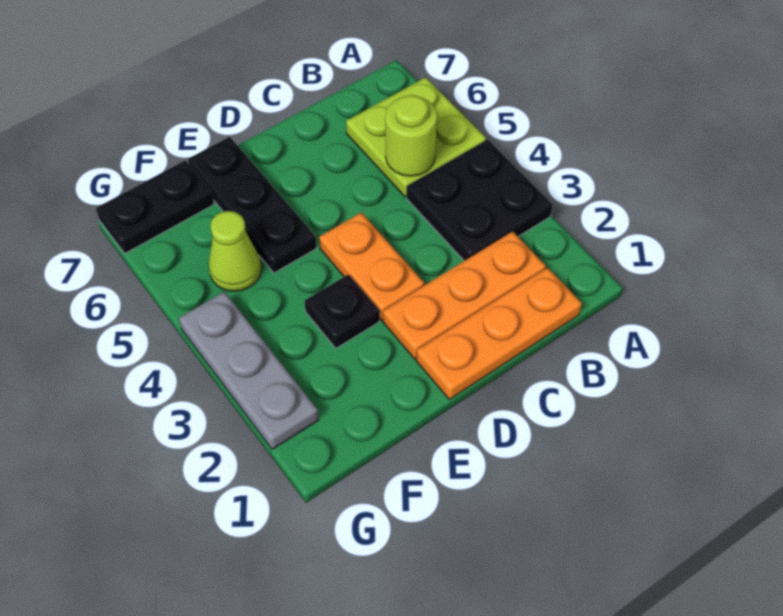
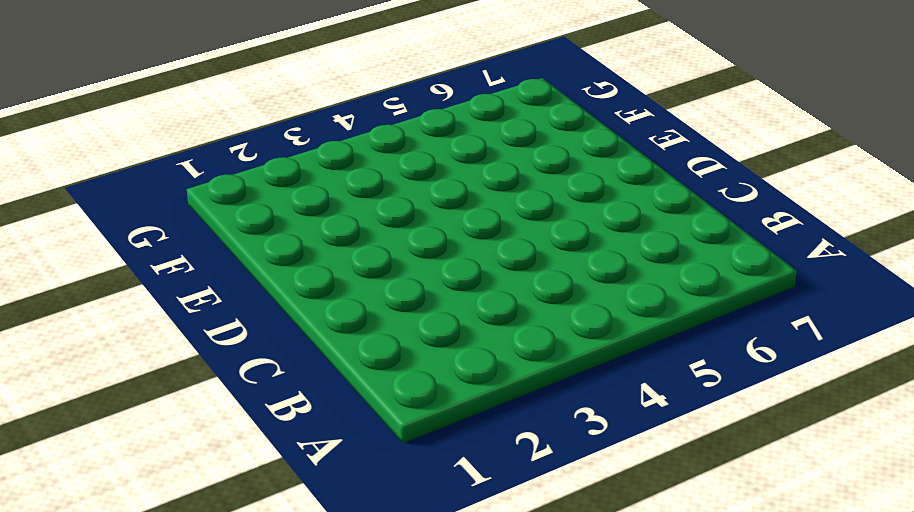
none -> black plate A3:B4 level 1
none -> lime plate A5:B6 level 1

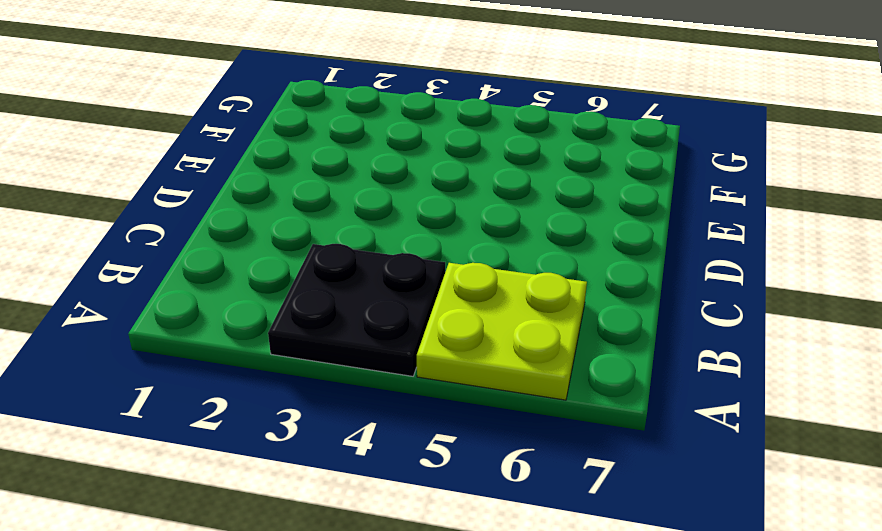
none -> orange plate B1:D1 level 1
none -> orange plate B2:D2 level 1

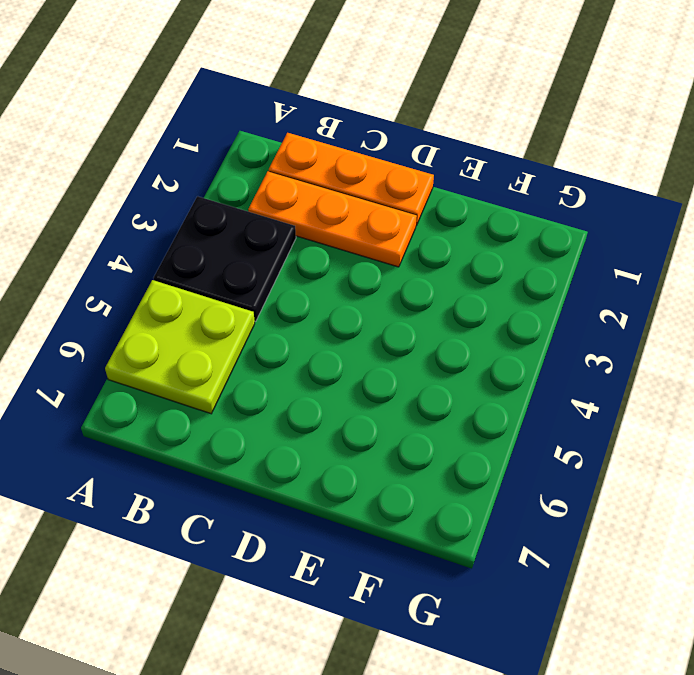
none -> orange plate D3:D4 level 1
none -> black plate E3 level 1

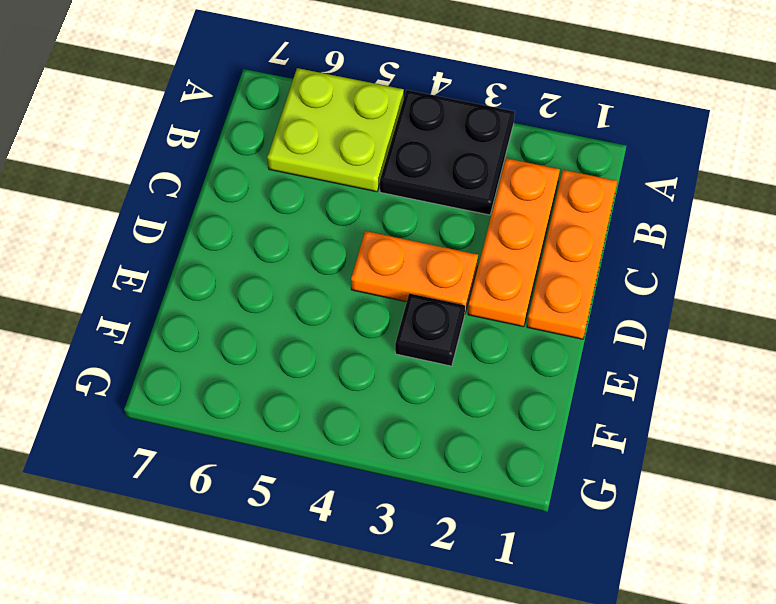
none -> black plate E5:E7 level 1
none -> lime cone F5 level 1

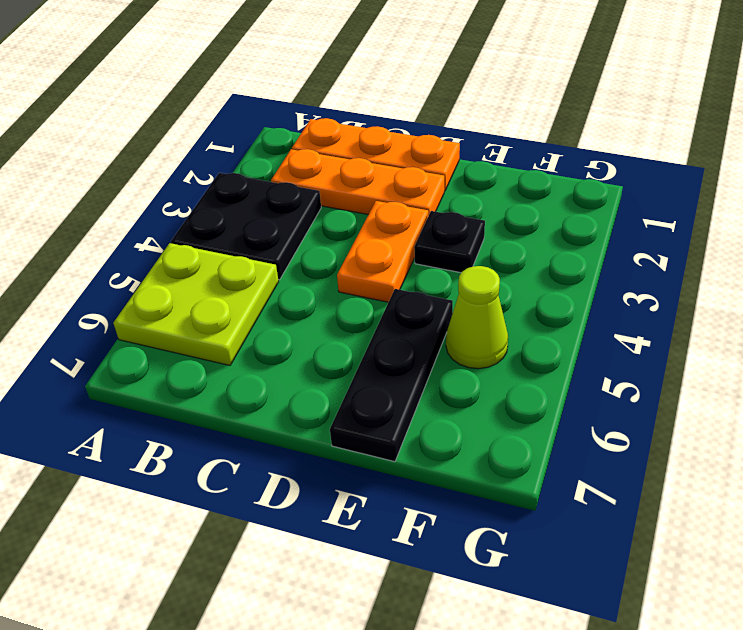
none -> black plate F7:G7 level 1
none -> grey plate G2:G4 level 1

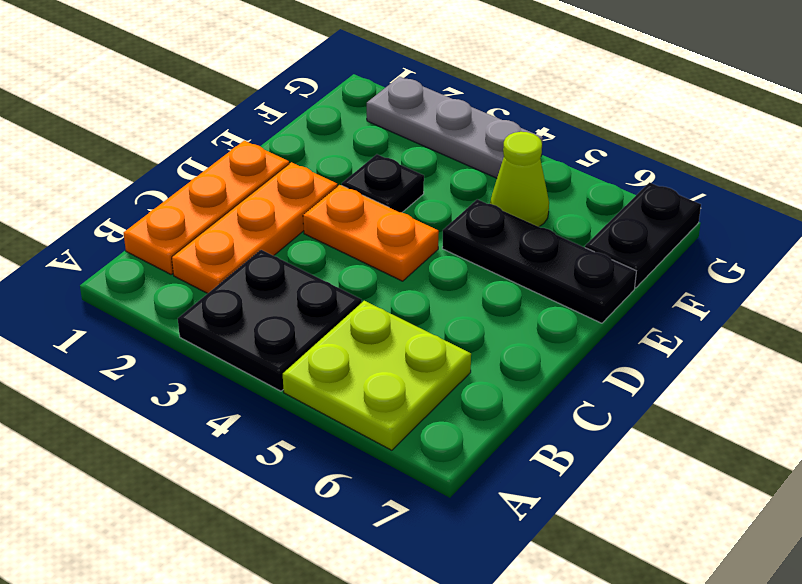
none -> lime round brick B5 level 2

